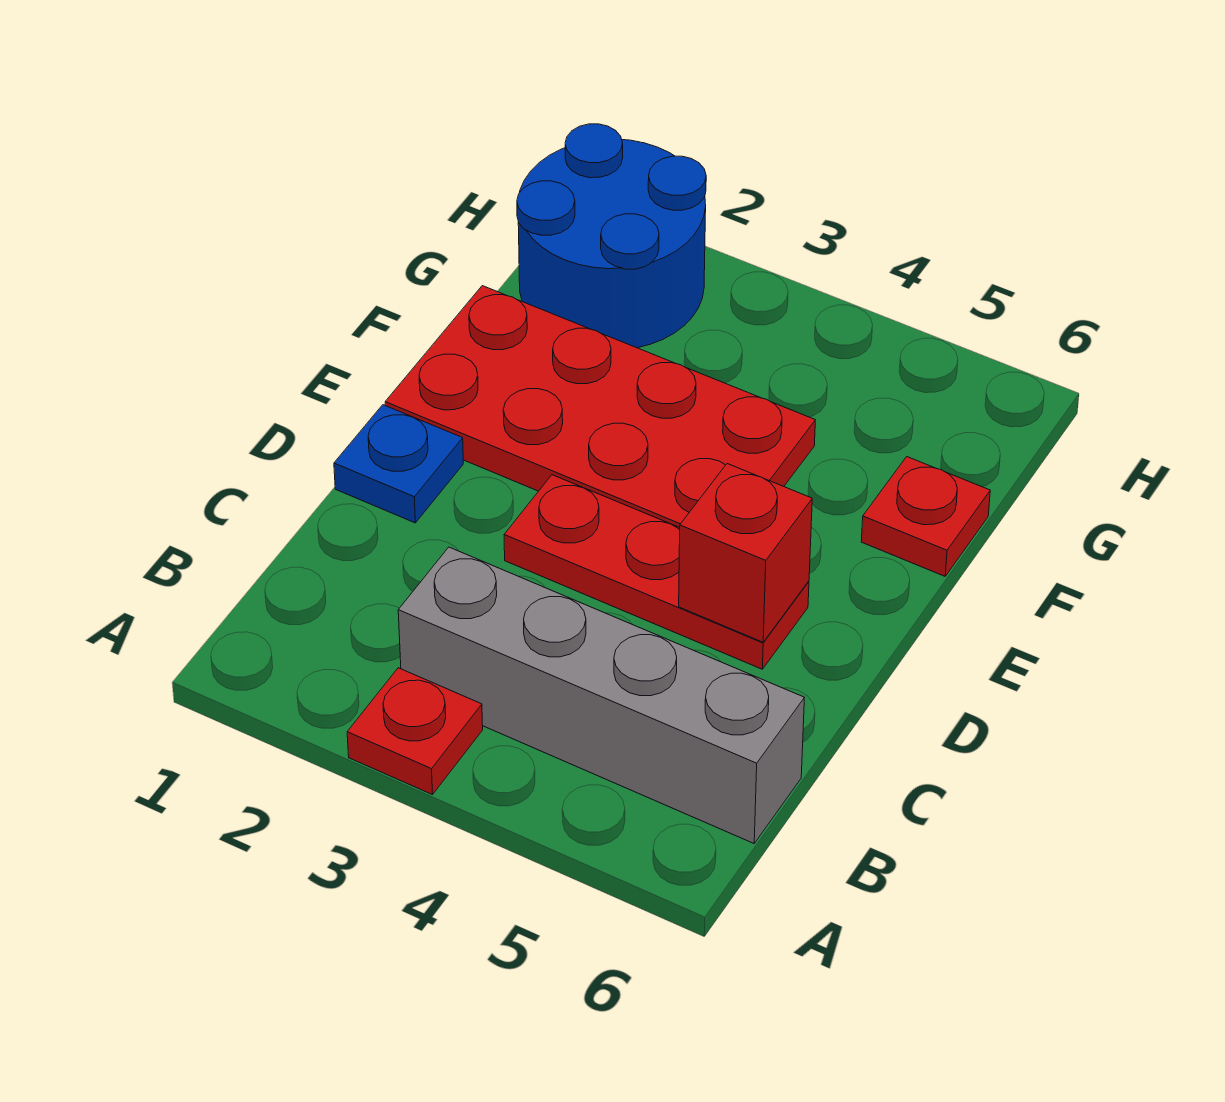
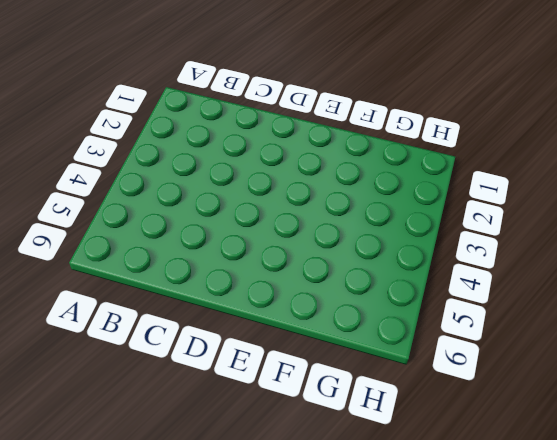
none -> red plate A3 level 1
none -> grey brick B3:B6 level 1

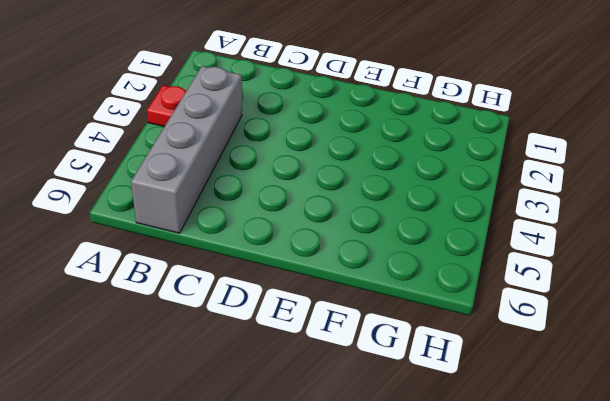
none -> blue plate D1 level 1
none -> red plate D3:D5 level 1

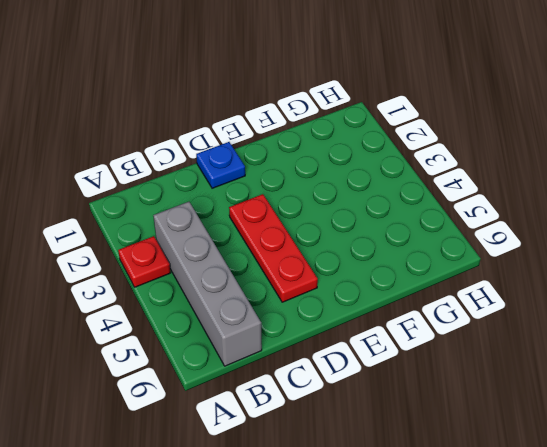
none -> red plate E1:F4 level 1
none -> red plate F6 level 1

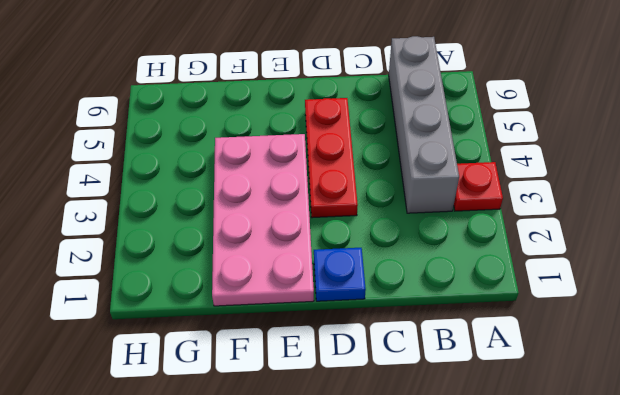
pink plate E1:F4 level 1 -> red plate E1:F4 level 1
none -> red plate F6 level 1
none -> blue round brick G1:H2 level 1

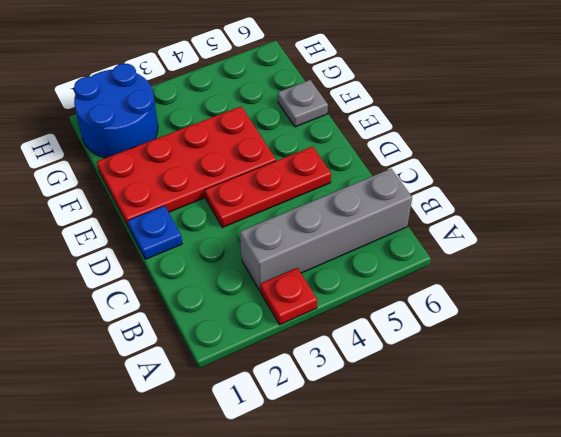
grey plate F6 level 1 -> red plate F6 level 1
none -> red brick D5 level 2

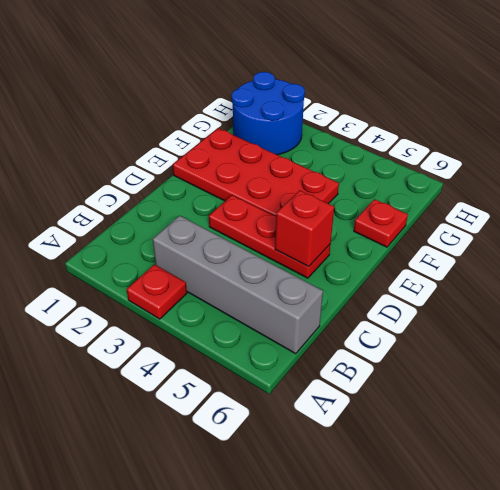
none -> blue plate D1 level 1

